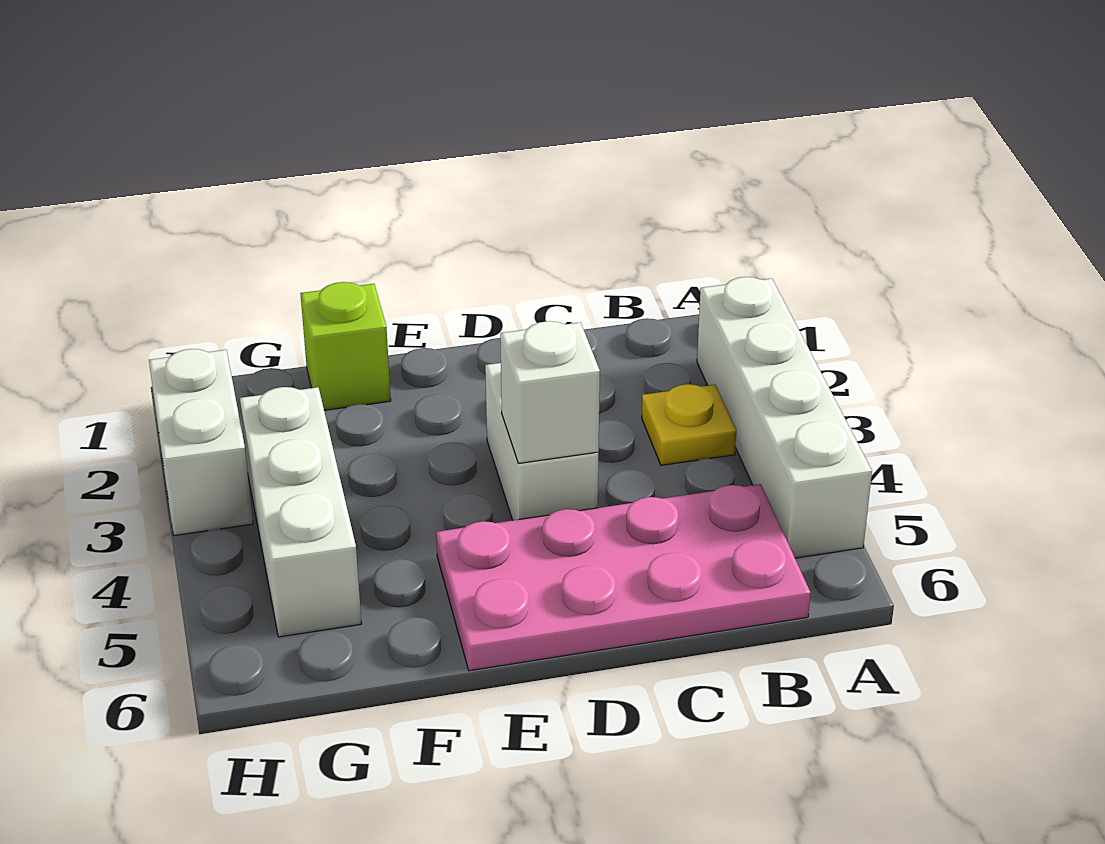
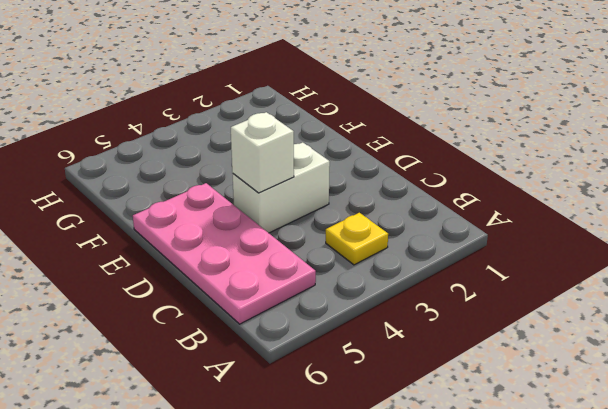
none -> white brick A2:A5 level 1
none -> lime brick F1 level 1

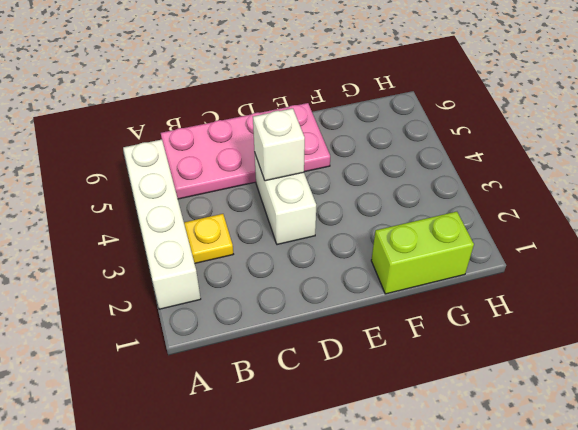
lime brick F1:G1 level 1 -> lime brick F1 level 1
none -> white brick G3:G5 level 1
none -> white brick H2:H3 level 1

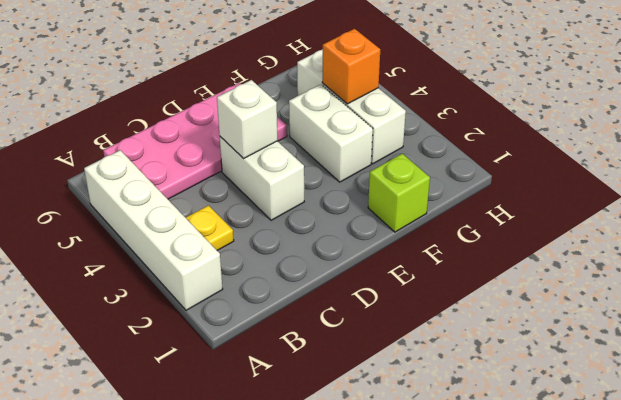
white brick F3:F4 level 1 -> white brick H2:H3 level 1
orange brick G4 level 2 -> none

